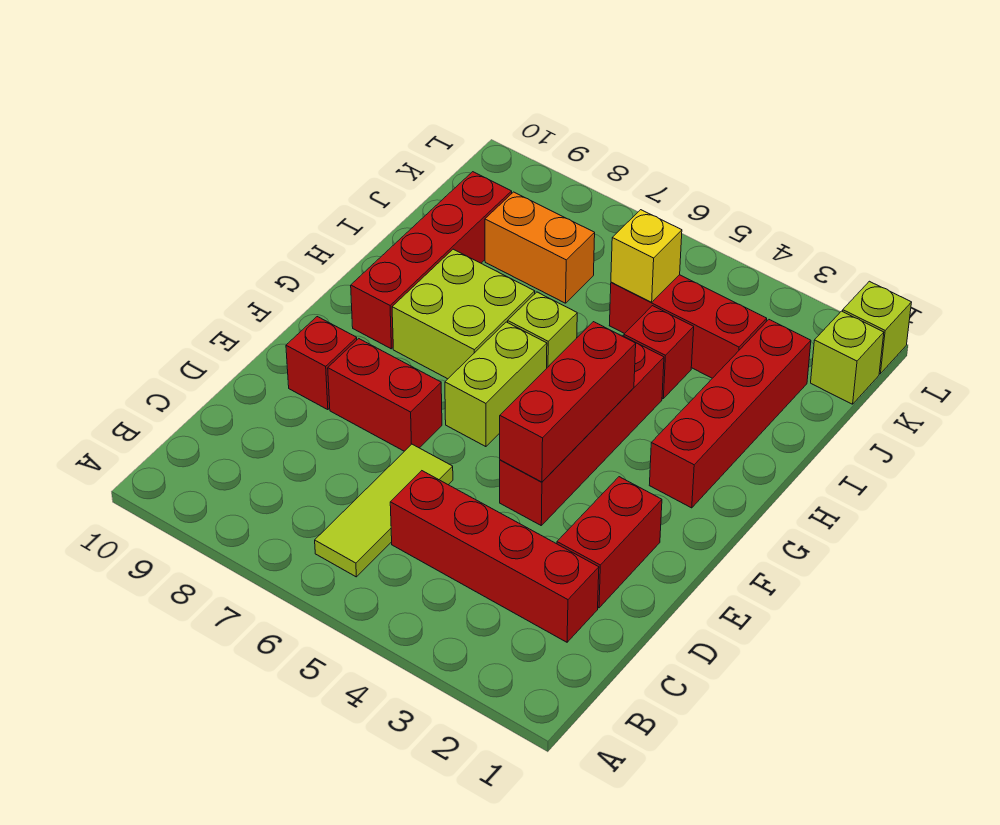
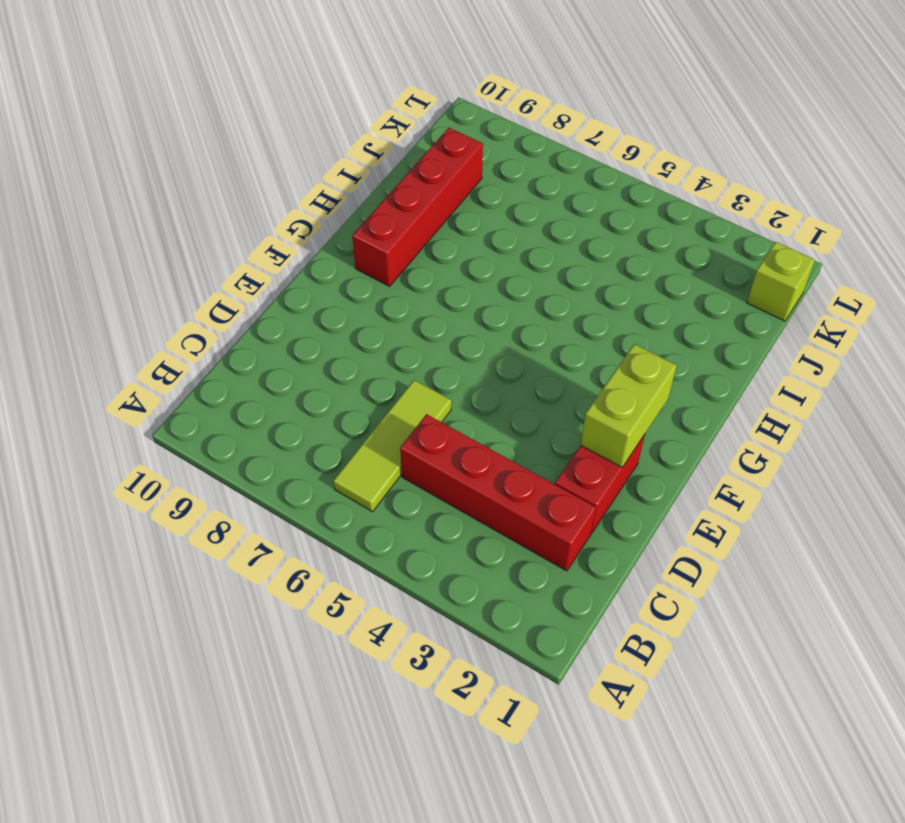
lime brick E2:F2 level 2 -> lime brick F6:G6 level 1
none -> red brick E4:H4 level 1
none -> red brick E7:E8 level 1
none -> red brick E9 level 1

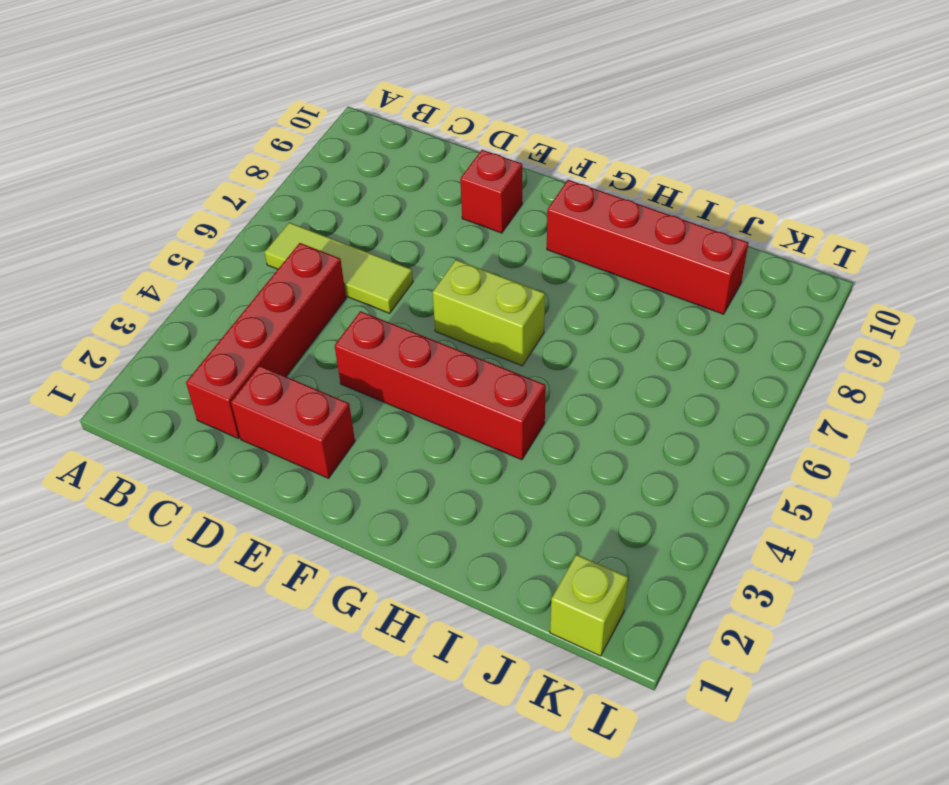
none -> red brick E7:E8 level 1
none -> red brick G2:J2 level 1
none -> lime brick G7:H8 level 1

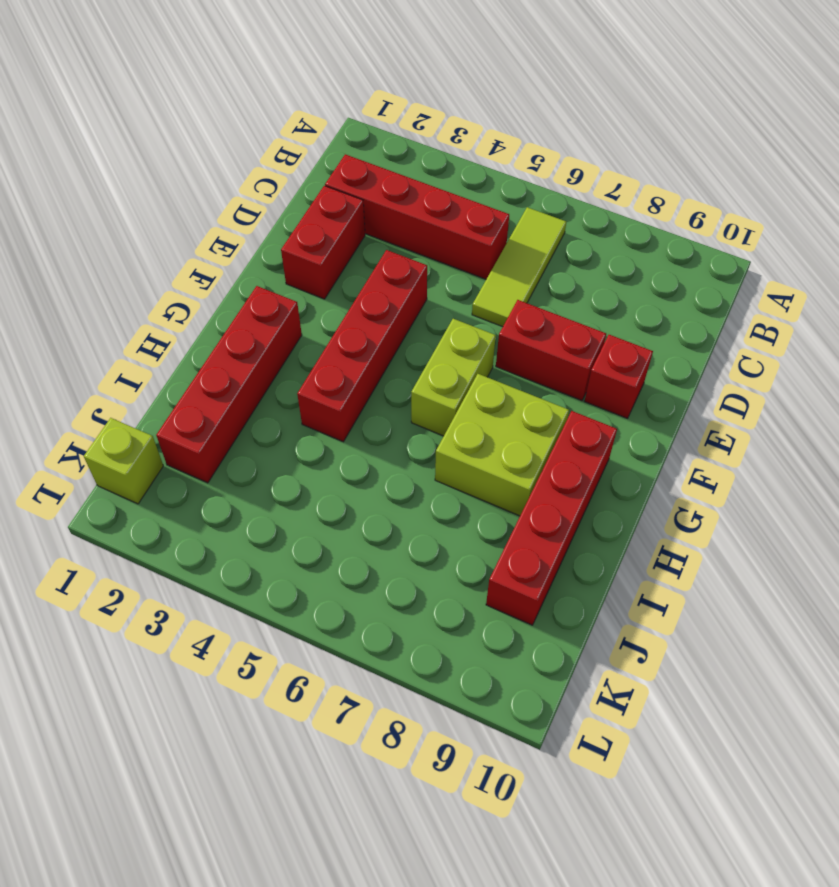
none -> lime brick H6 level 1
none -> red brick I4 level 1
none -> red brick J3:J5 level 1

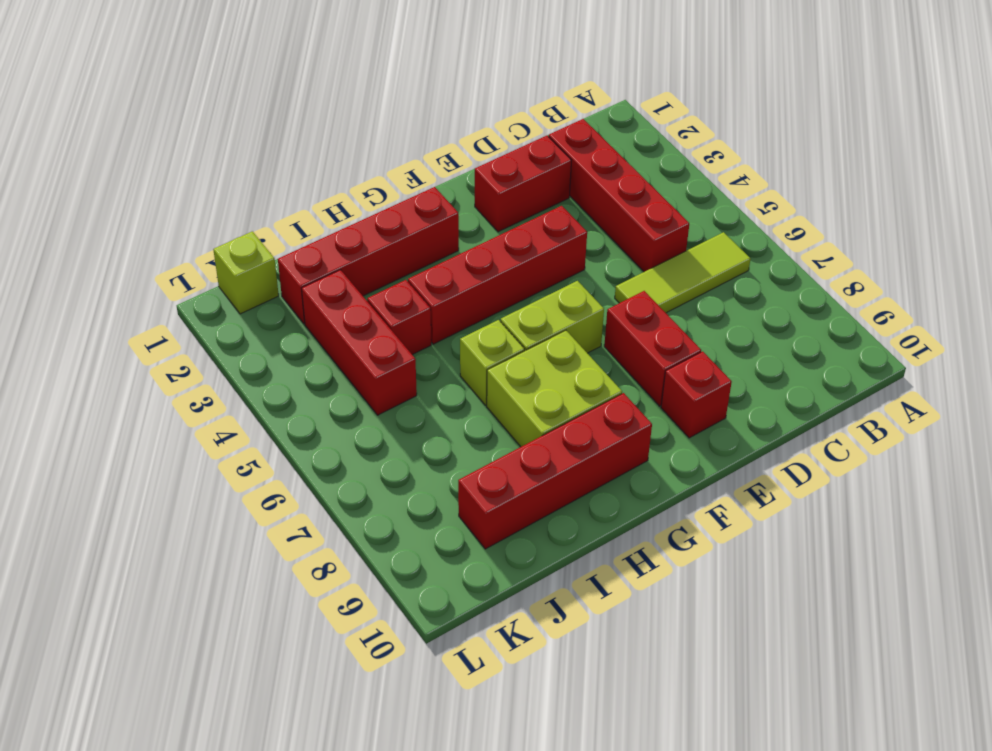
none -> orange brick J7:J8 level 1
none -> lime brick L1 level 1
none -> red brick E4:G4 level 2

